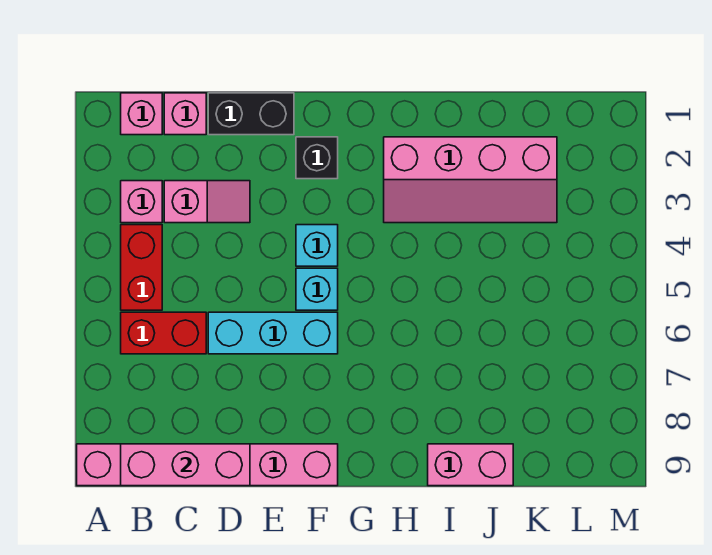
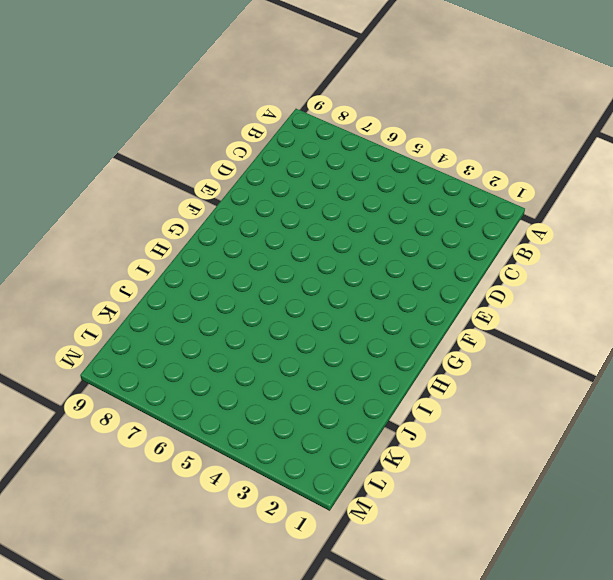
none -> pink brick A9:F9 level 1
none -> pink brick B1 level 1
none -> pink brick B3 level 1

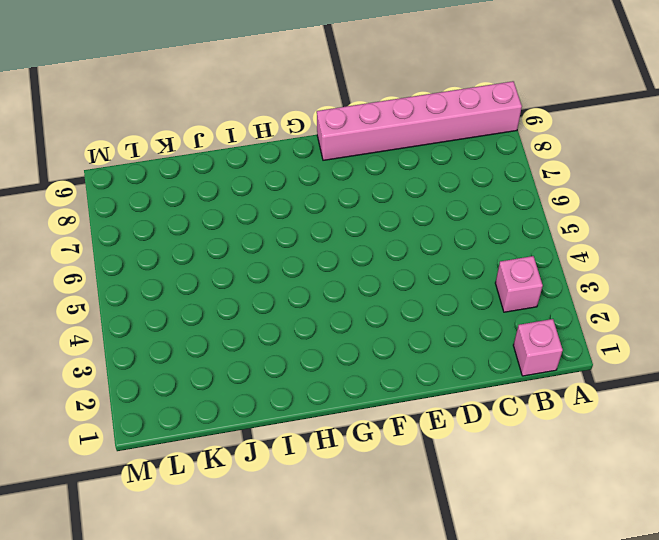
none -> red brick B4:B5 level 1
none -> red brick B6:C6 level 1
none -> pink brick C1 level 1

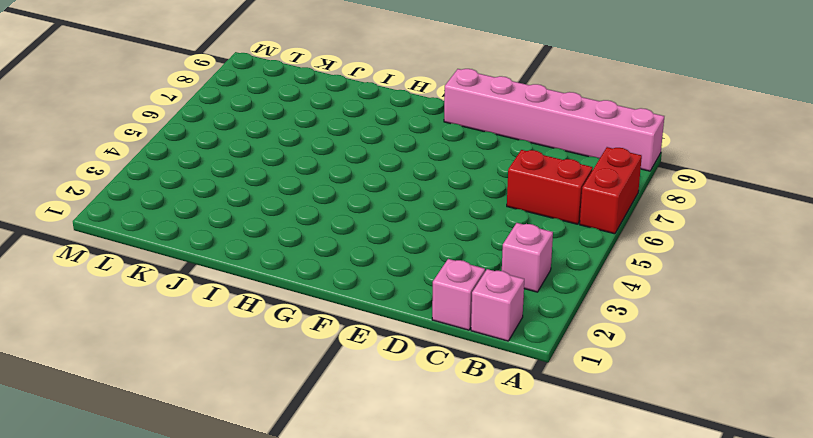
red brick A6:A7 level 1 -> red brick B4:B5 level 1
none -> pink slope C3:D3 level 1 top C
none -> black brick D1:E1 level 1
none -> cyan brick D6:F6 level 1

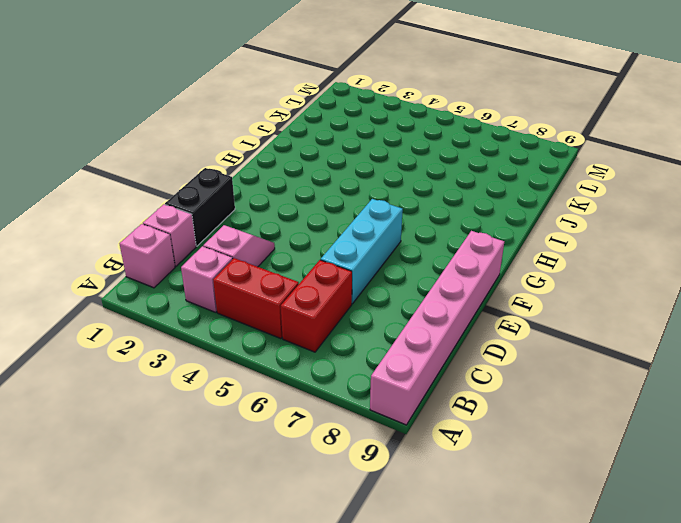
none -> black brick F2 level 1
none -> cyan brick F4 level 1
none -> cyan brick F5 level 1

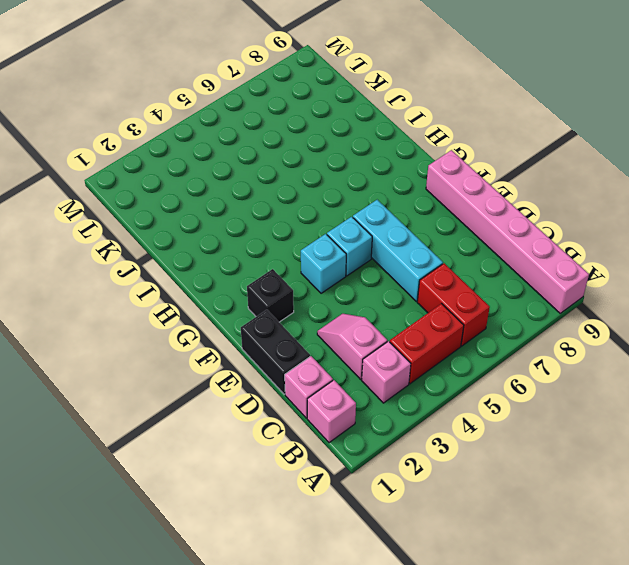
none -> pink slope H2:K3 level 1 top 2
none -> pink brick I9:J9 level 1
none -> pink brick B9:D9 level 2

